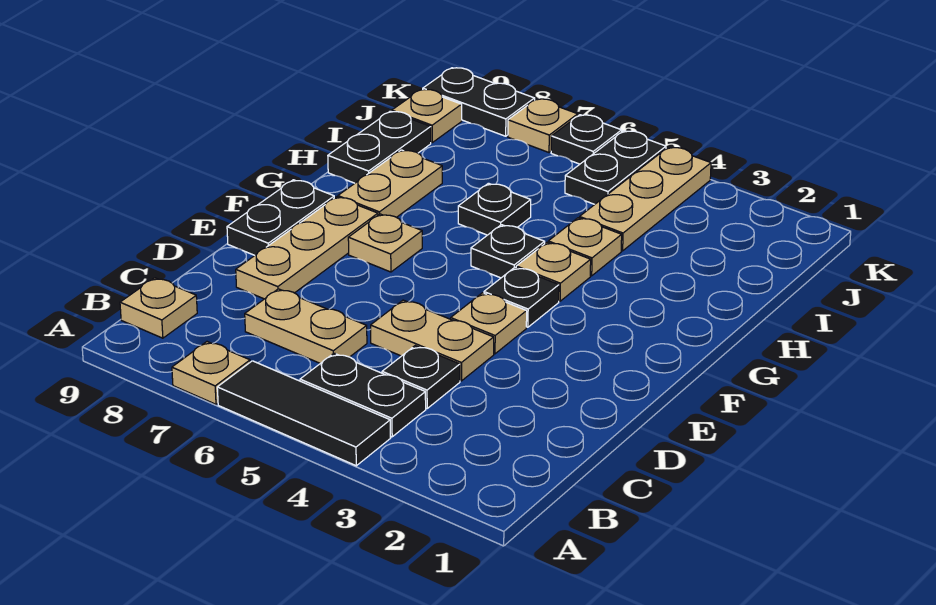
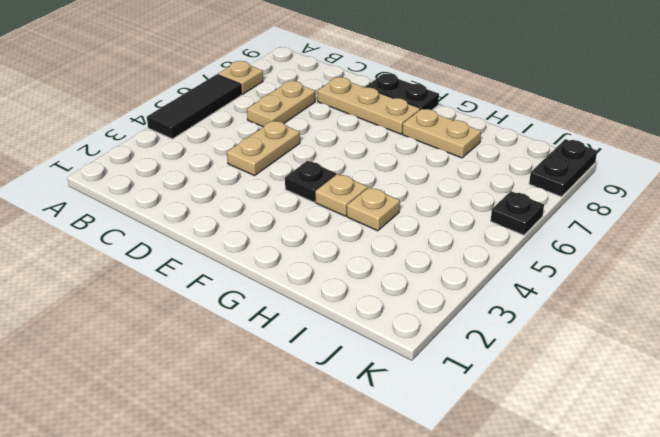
none -> black plate B4:B5 level 1
none -> tan plate B9 level 1
none -> black plate C4 level 1

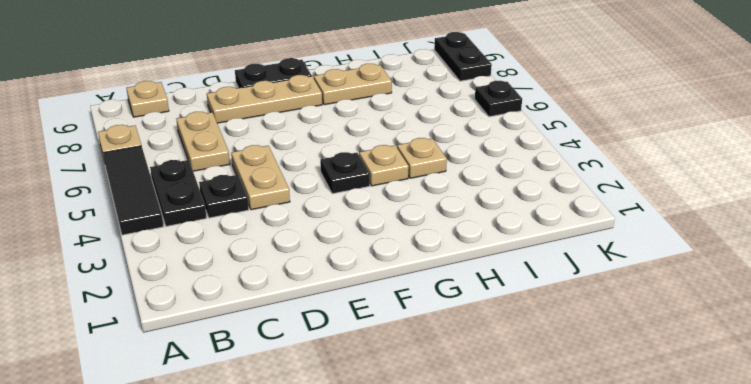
none -> tan plate E4 level 1
none -> tan plate F7 level 1
none -> black plate G5 level 1

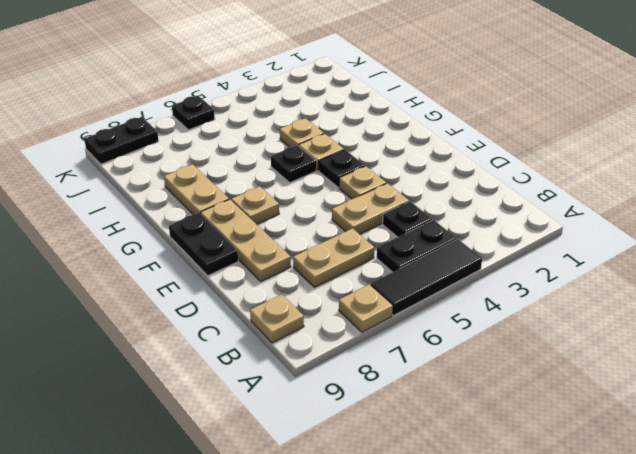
none -> black plate H6 level 1
none -> black plate H9:I9 level 1
none -> tan plate I4:K4 level 1

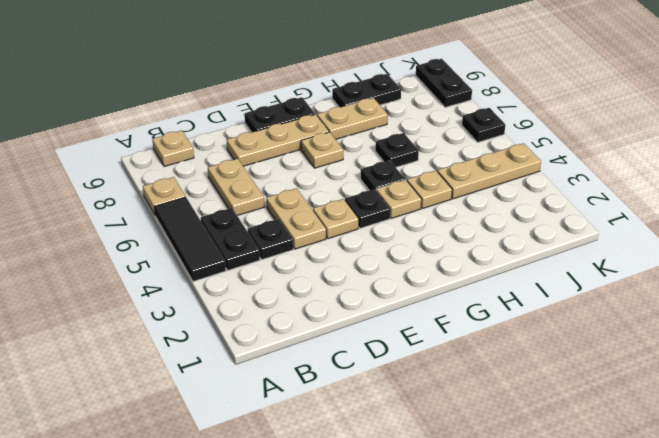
none -> black plate J5:K5 level 1
none -> tan plate J9 level 1
none -> tan plate K7 level 1

